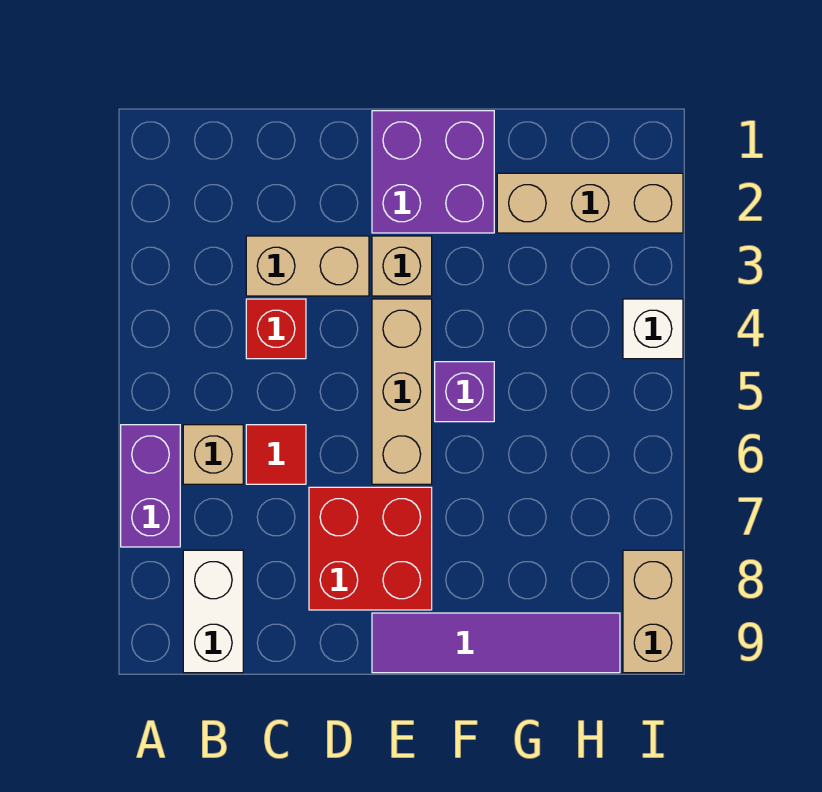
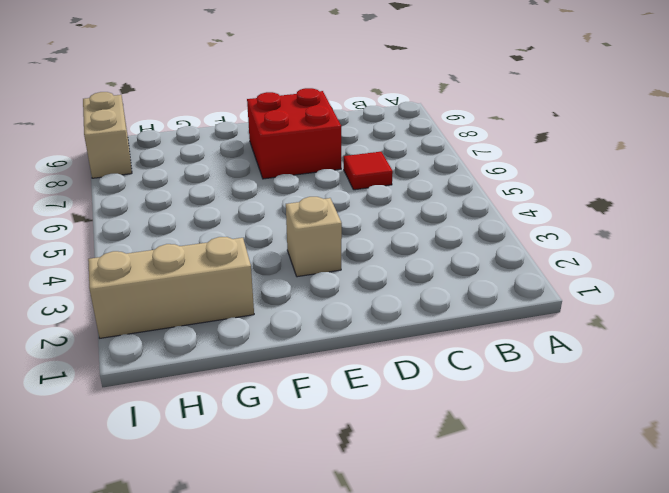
none -> purple brick A6:A7 level 1
none -> tan brick B6 level 1
none -> white brick B8:B9 level 1

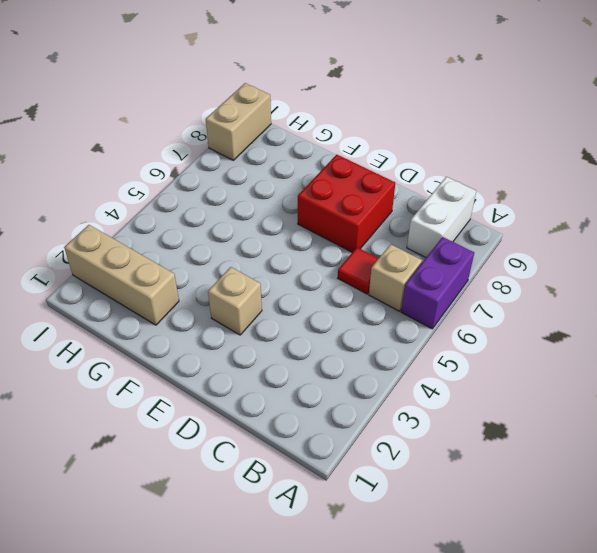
none -> tan brick C3:D3 level 1
none -> red brick C4 level 1
none -> purple brick E1:F2 level 1

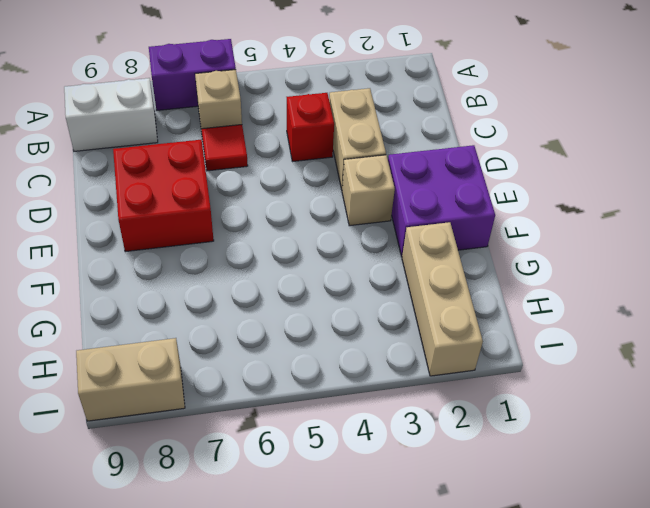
none -> tan brick E4:E6 level 1
none -> purple tile E9:H9 level 1
none -> purple brick F5 level 1

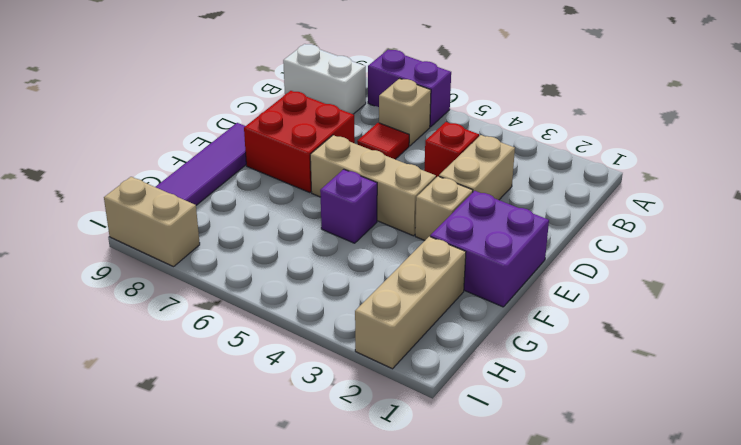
none -> white brick I4 level 1

